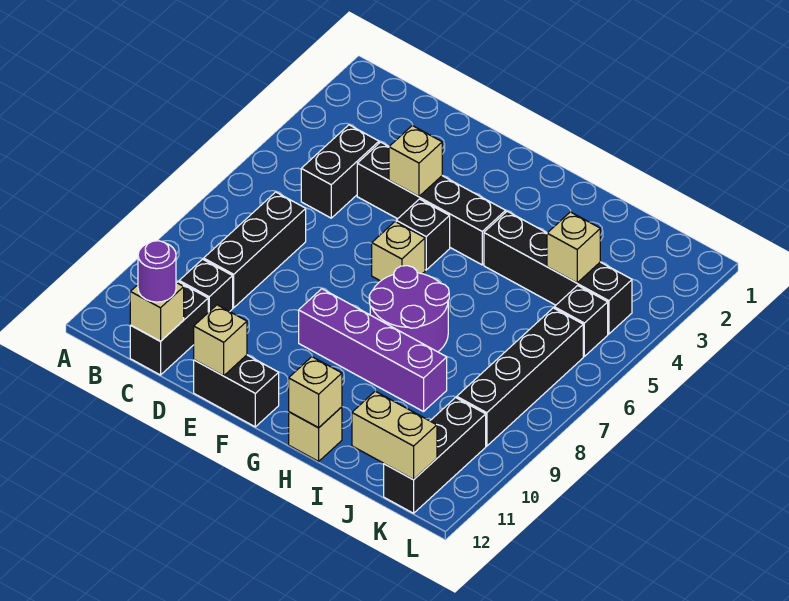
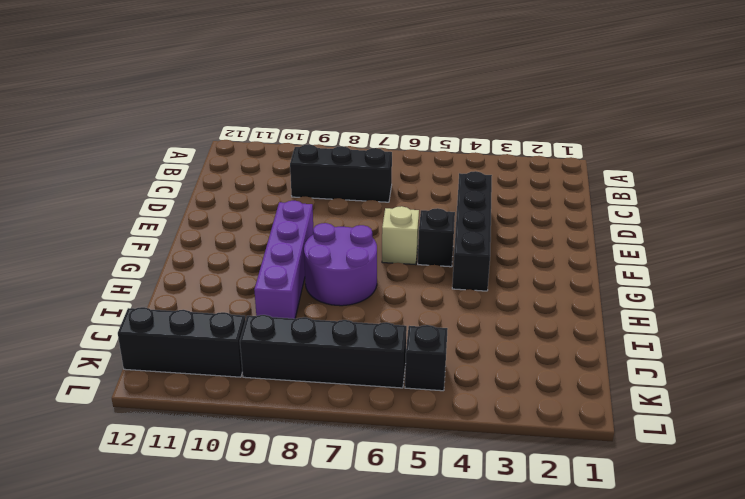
none -> black brick C4:C5 level 1
none -> black brick C10 level 1
none -> black brick C11:C12 level 1

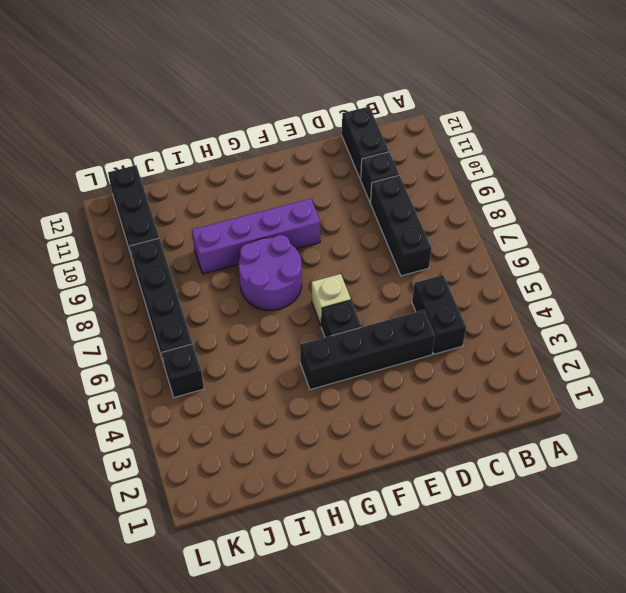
none -> black brick E12:F12 level 1
none -> black brick H4:K4 level 1
none -> tan brick H12 level 1

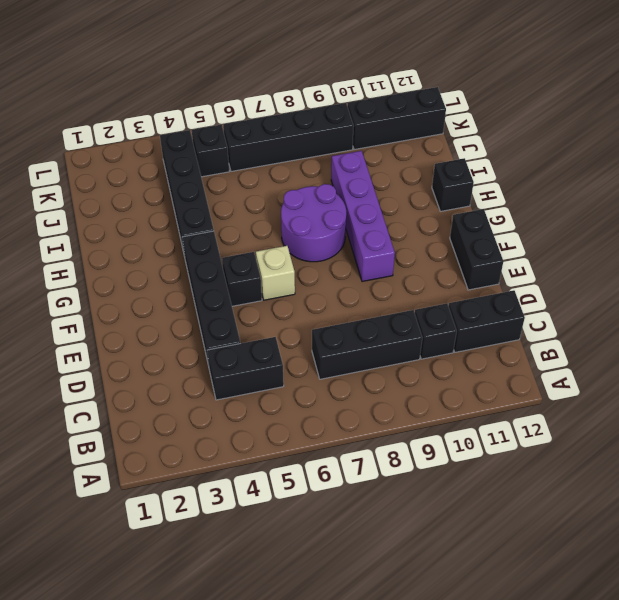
black brick H12 level 1 -> tan brick H12 level 1
none -> tan brick C12 level 2
none -> tan brick E4 level 2
none -> tan brick E12 level 2

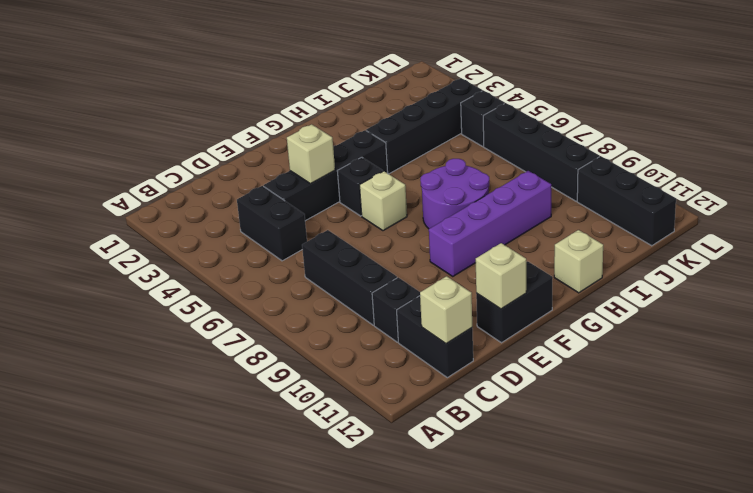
none -> tan brick H12 level 2
none -> tan brick J4 level 2
none -> tan brick J12:K12 level 2

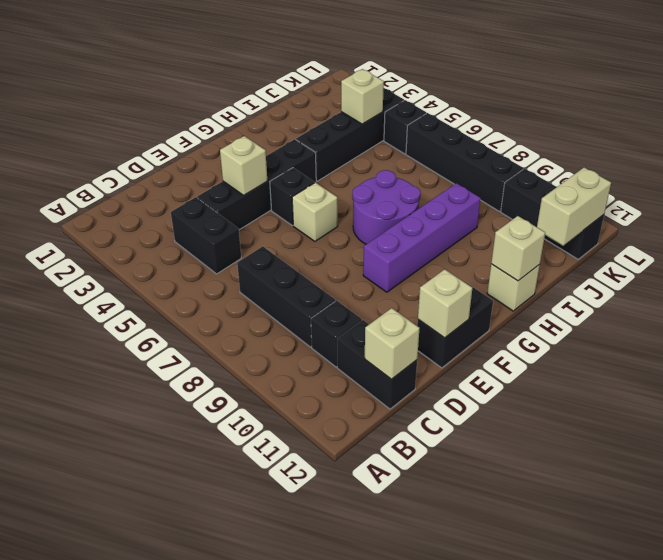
none -> purple round brick C12 level 3

